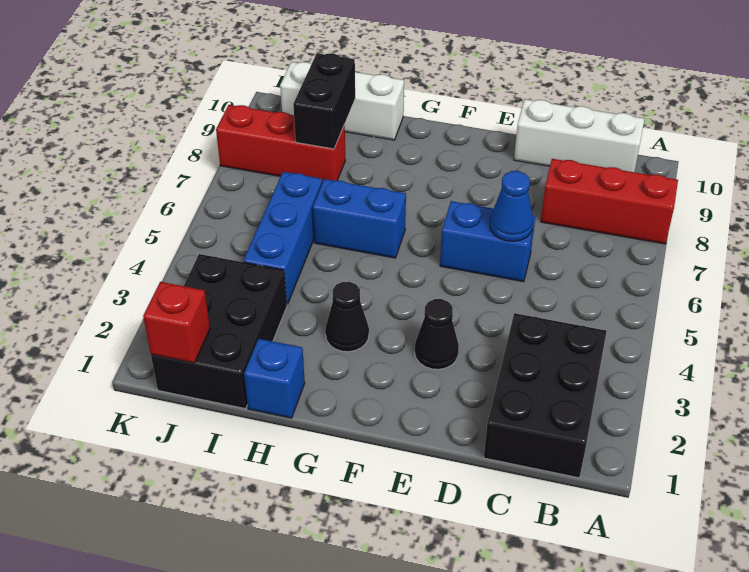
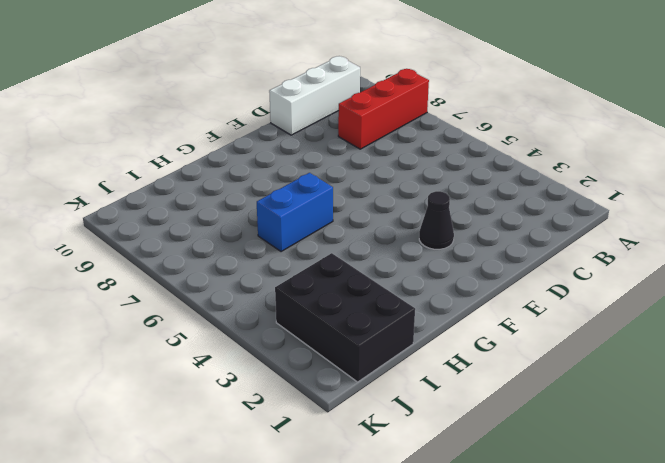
none -> black brick B1:C3 level 1
none -> blue brick D6:E6 level 1
none -> black cone G3 level 1

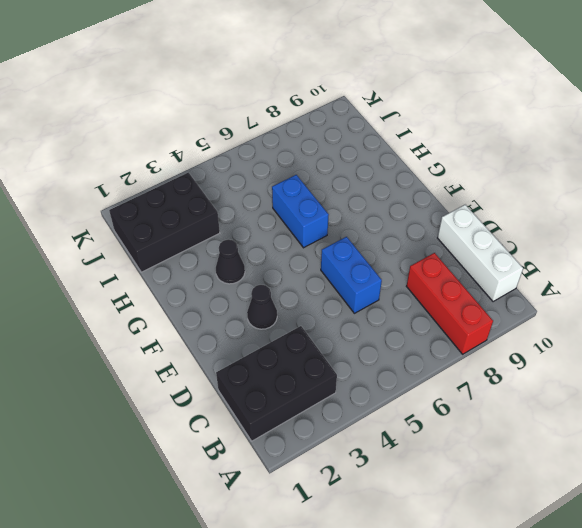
none -> blue brick H1 level 1
none -> white brick H10:J10 level 1
none -> blue brick I4:I6 level 1

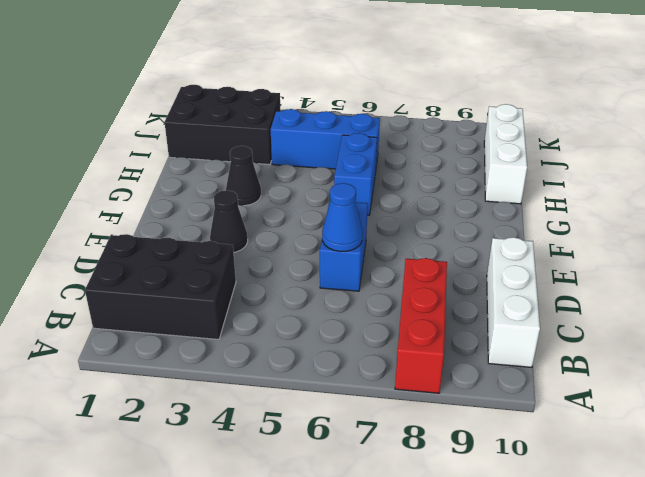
none -> blue brick H1 level 1
none -> red brick I8:K8 level 1
none -> black brick I8:I9 level 2

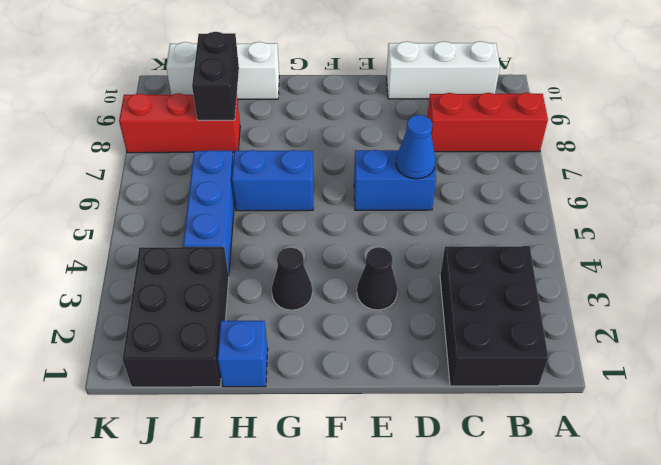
none -> red brick J1 level 2

